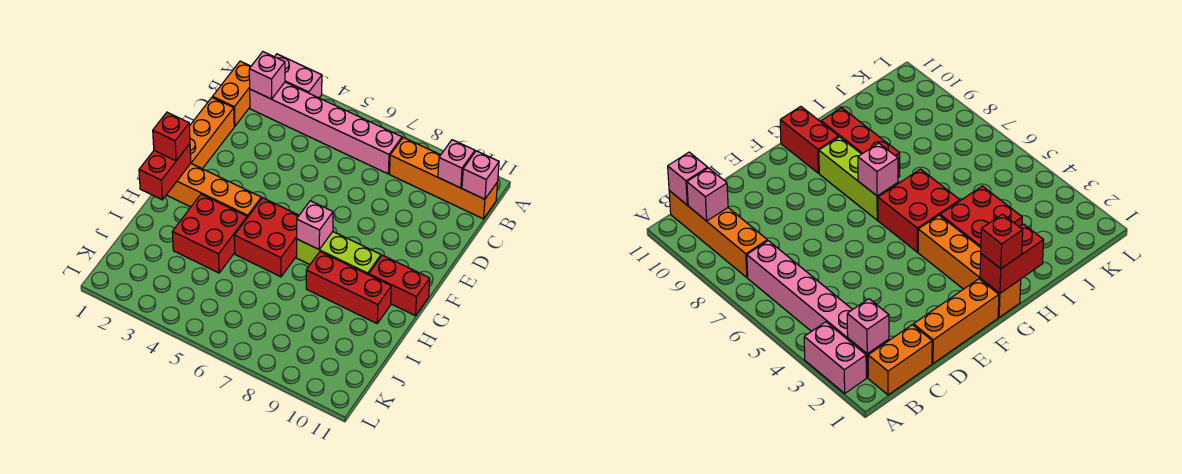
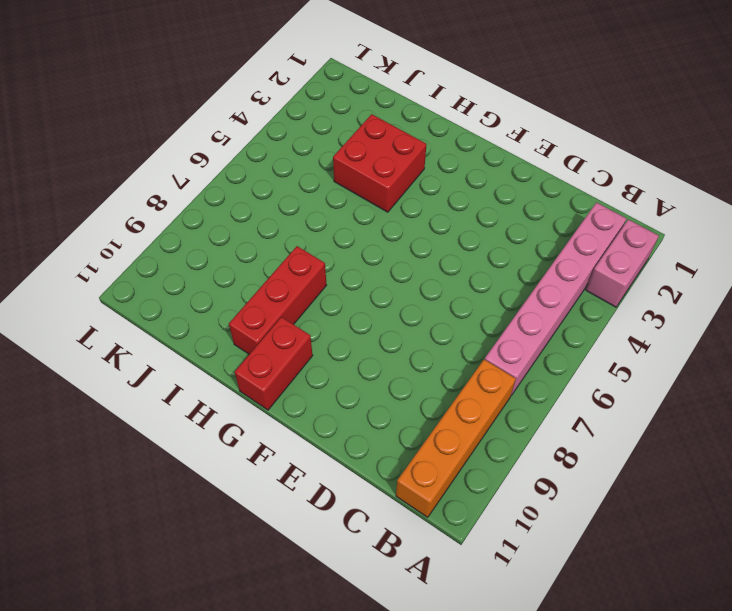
none -> orange brick B1:C1 level 1
none -> orange brick D1:F1 level 1
none -> orange brick G1:G4 level 1

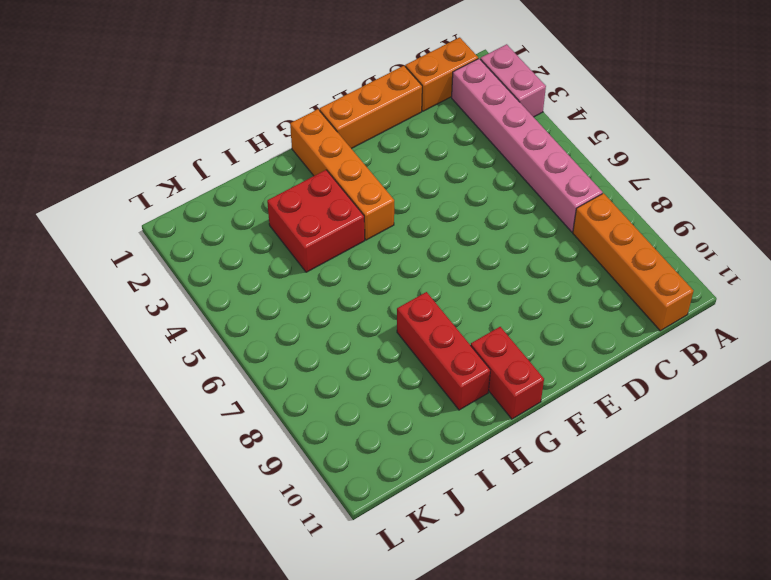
none -> red brick G5:H6 level 1
none -> lime brick G7:G9 level 1
none -> pink brick B2 level 2

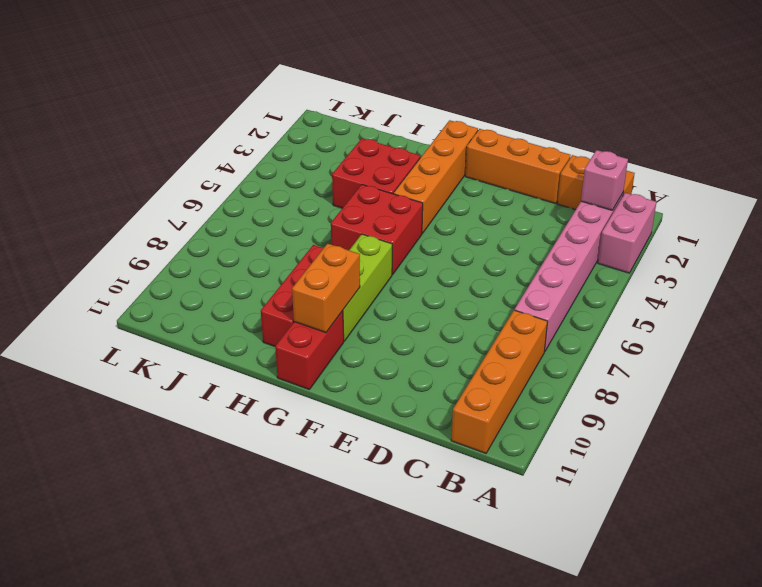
orange brick G9:G10 level 2 -> none
none -> pink brick B10 level 2
none -> pink brick B11 level 2
none -> red brick G1:H1 level 2

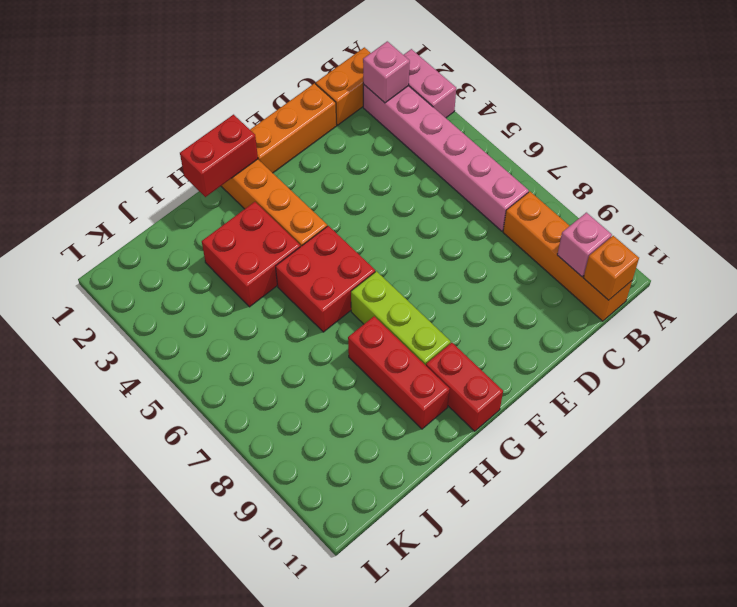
orange brick B11 level 2 -> pink brick B11 level 2
none -> pink brick G7 level 2
none -> red brick G1 level 3

